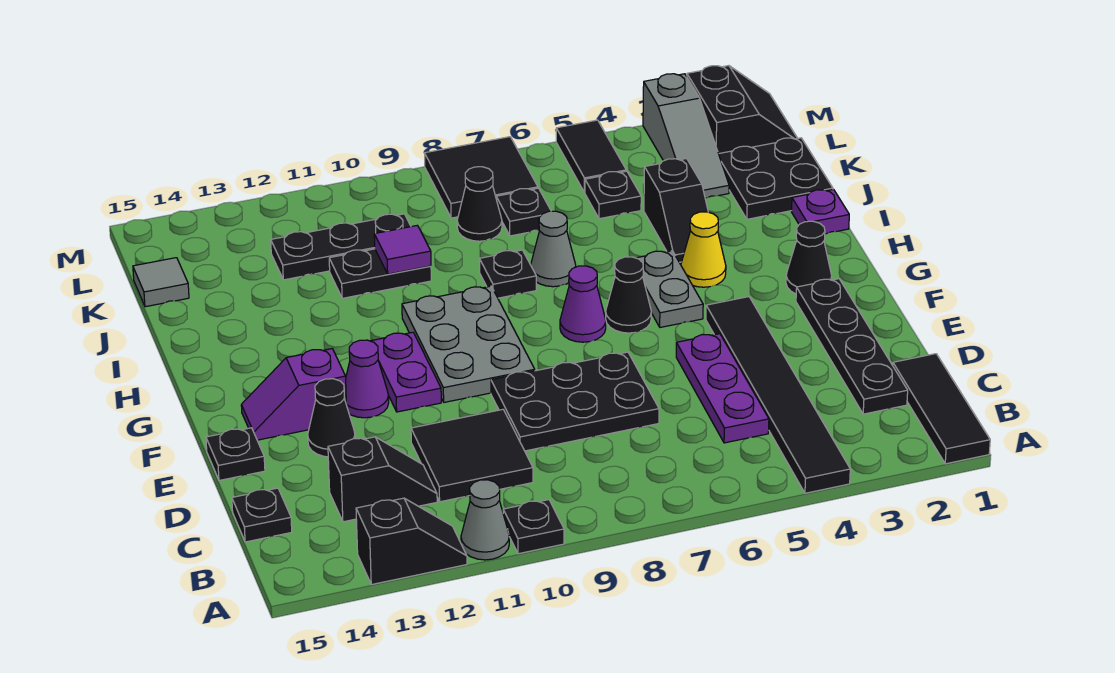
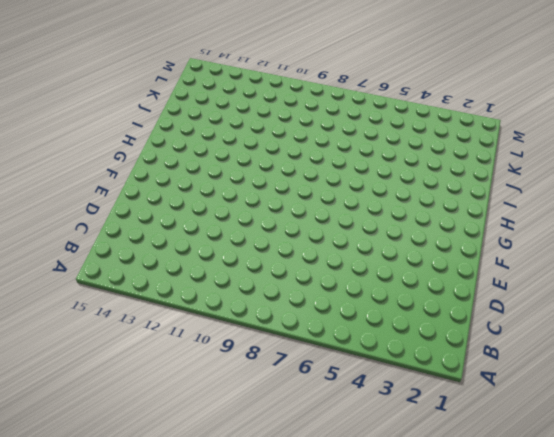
none -> black tile A1:C1 level 1
none -> black tile A4:F4 level 1
none -> black plate A10 level 1
none -> grey cone A11 level 1

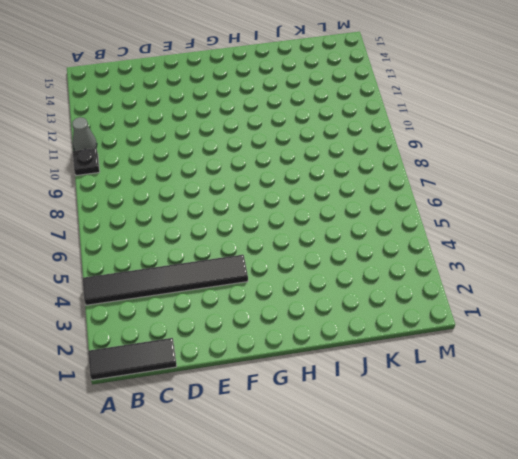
none -> black slope A12:A13 level 1 top 13
none -> black plate C2:F2 level 1
none -> purple plate C5:E5 level 1
none -> black tile C10:D11 level 1

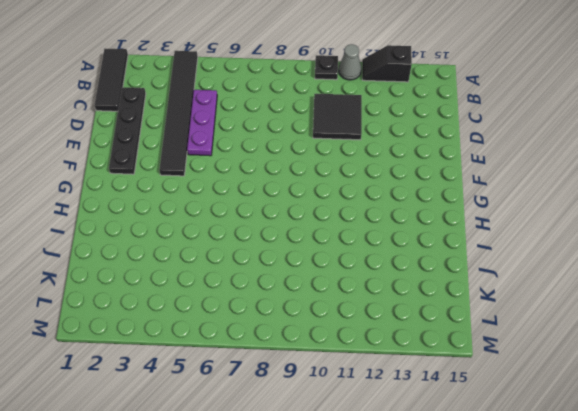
none -> black slope C12:C13 level 1 top 13
none -> black plate C15 level 1
none -> black plate D7:E9 level 1
none -> black cone E13 level 1

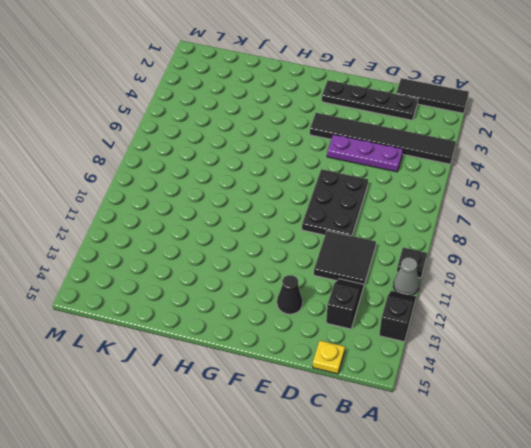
yellow plate C15 level 1 -> black plate C15 level 1
none -> black plate E15 level 1
none -> grey plate F9:H10 level 1
none -> purple plate F11:G11 level 1
none -> purple cone F12 level 1

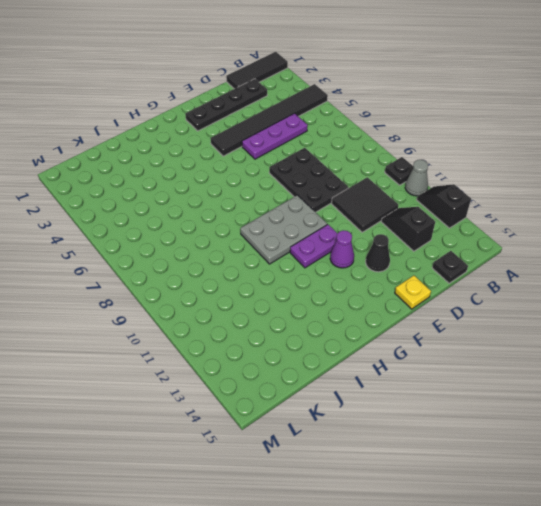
yellow plate E15 level 1 -> black plate E15 level 1
none -> purple slope F13:F14 level 1 top 13
none -> black cone G2 level 1
none -> grey plate G5:H5 level 1
none -> black cone G6 level 1

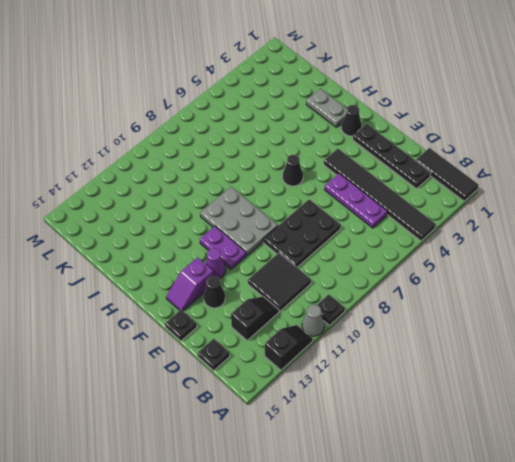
grey plate H2:I2 level 1 -> grey plate G5:H5 level 1
none -> purple cone G7 level 1
none -> yellow cone H4 level 1
none -> purple plate I1 level 1
none -> black slope I4:J4 level 1 top J

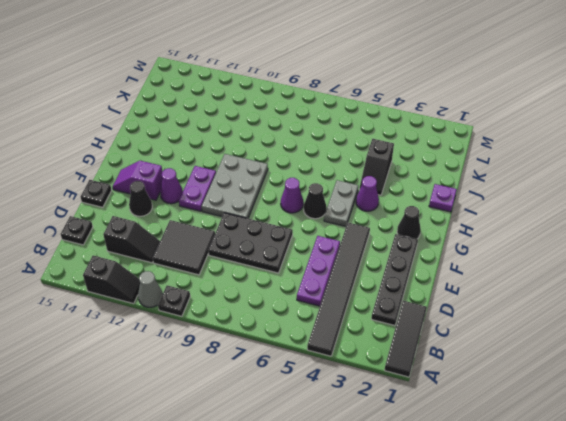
purple cone H4 level 1 -> yellow cone H4 level 1
none -> grey cone I7 level 1
none -> black plate I8 level 1
none -> black plate J1:K2 level 1
none -> black plate J10:J11 level 1

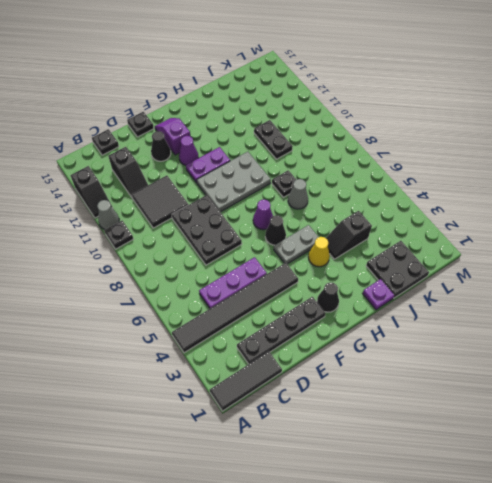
none -> grey slope K3:M3 level 1 top M
none -> black plate K5 level 1
none -> black plate K7 level 1
none -> black cone K8 level 1

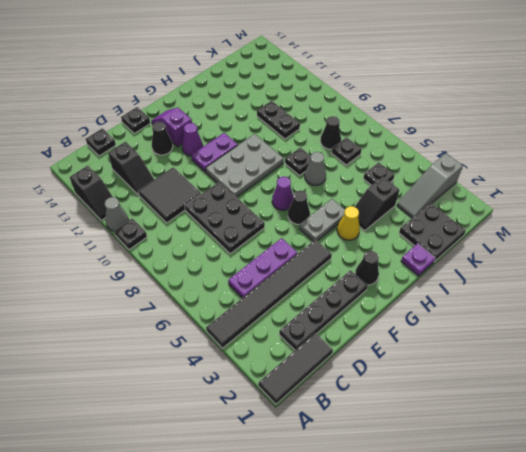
none -> black plate K10:K12 level 1
none -> grey tile K15 level 1
none -> black slope L1:M2 level 1 top 2
none -> black tile L5:M5 level 1

